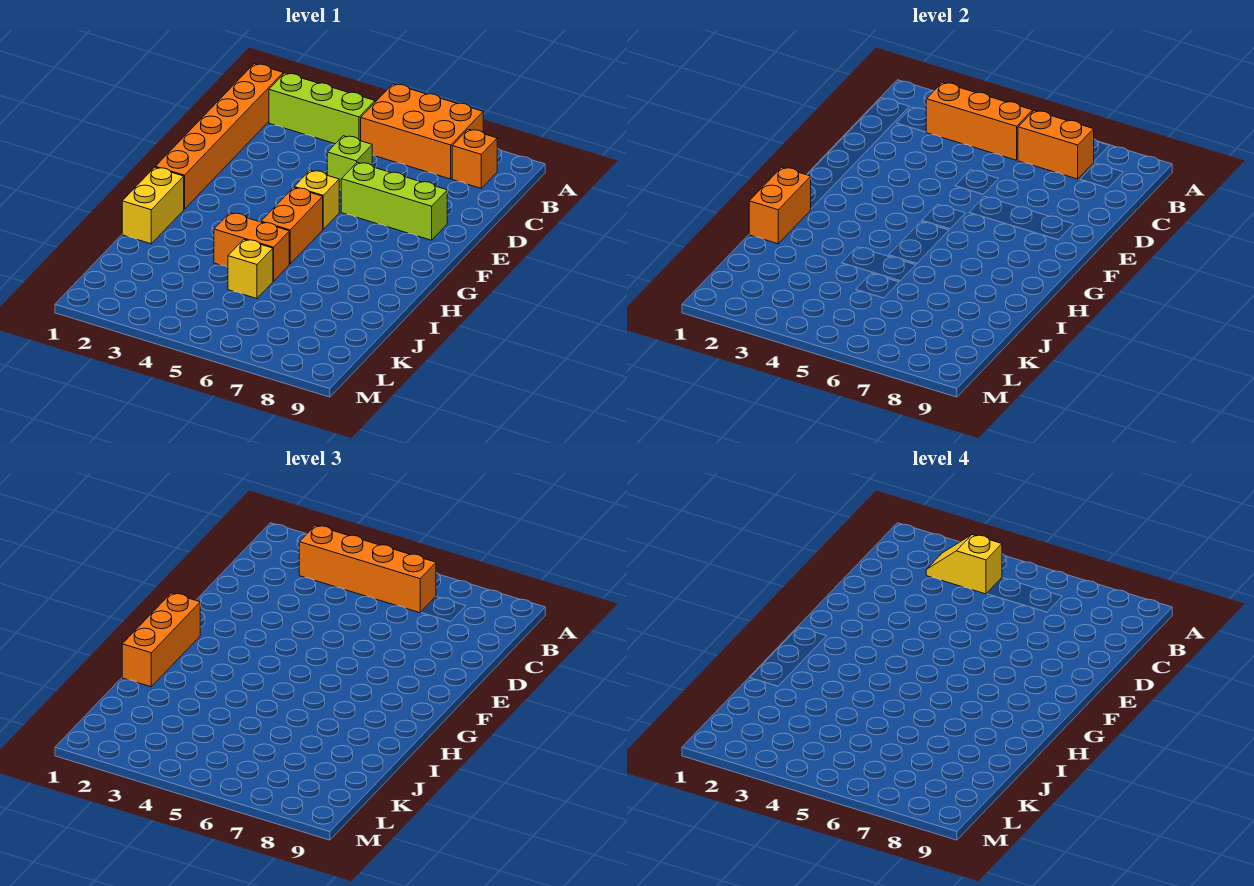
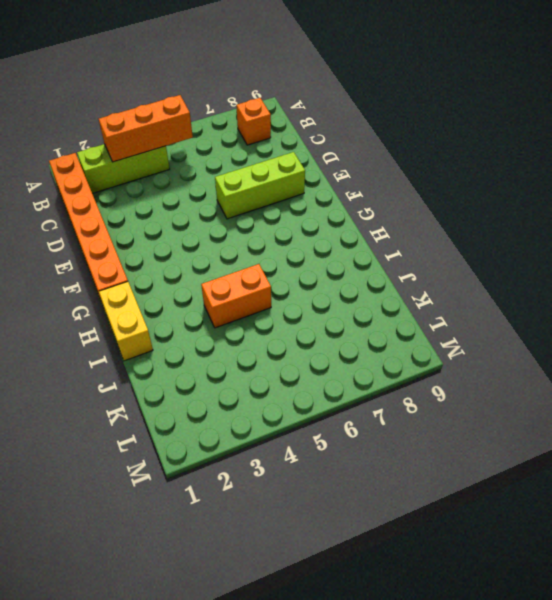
none -> orange brick A5:B7 level 1
none -> lime brick D5 level 1
none -> yellow brick F5 level 1

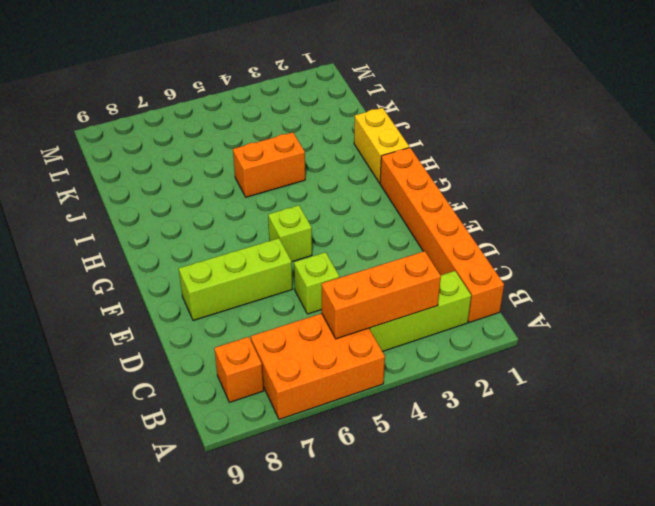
lime brick F5 level 1 -> yellow brick F5 level 1
none -> orange brick G5:H5 level 1
none -> yellow brick J5 level 1
none -> orange brick B6:B7 level 2

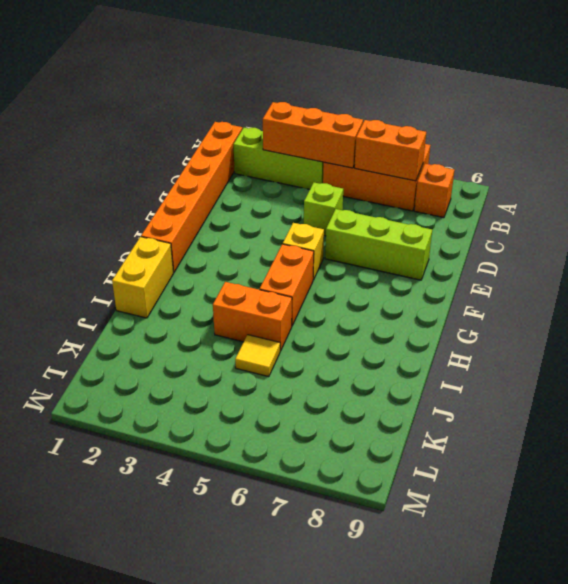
yellow tile J5 level 1 -> yellow brick J5 level 1
none -> orange brick H1:I1 level 2
none -> orange brick B3:B6 level 3
none -> orange brick G1:I1 level 3

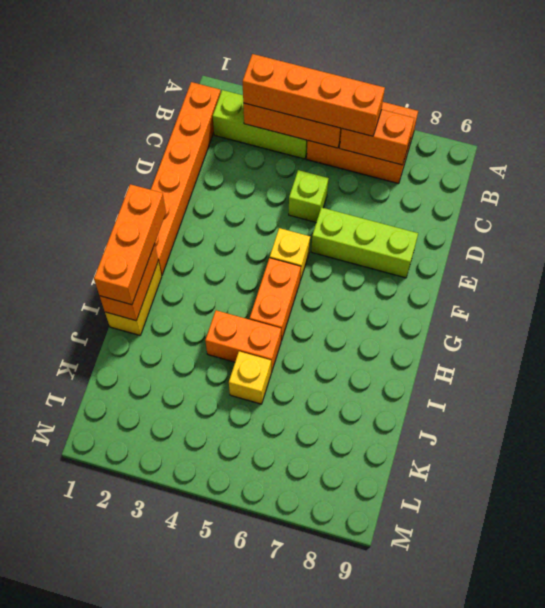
none -> orange brick B8 level 1
none -> yellow slope B3:B4 level 4 top 4

